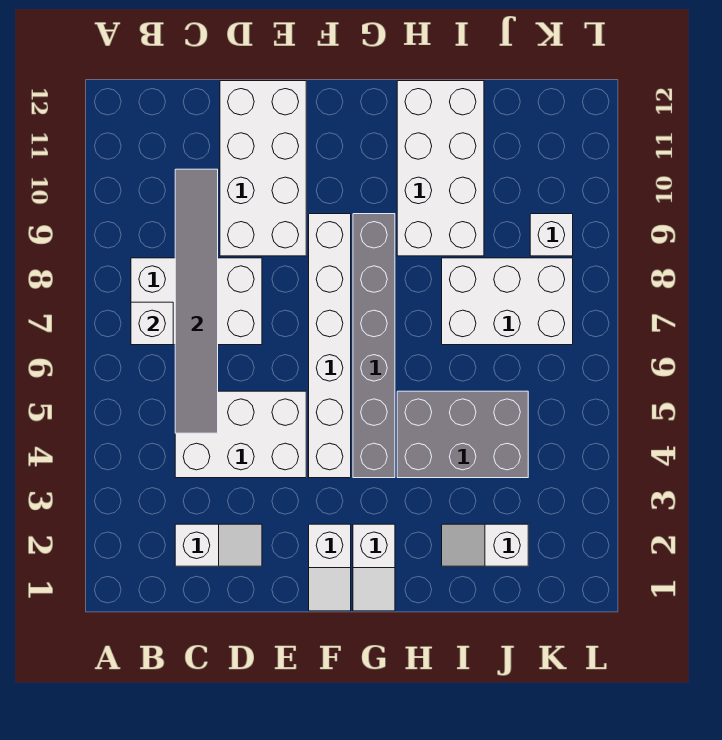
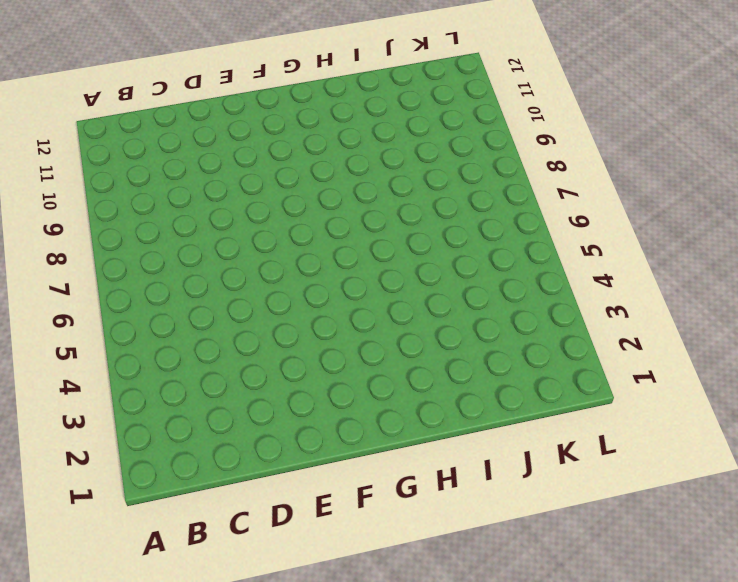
none -> white brick B7:D8 level 1
none -> white slope C2:D2 level 1 top C
none -> white brick C4:E5 level 1

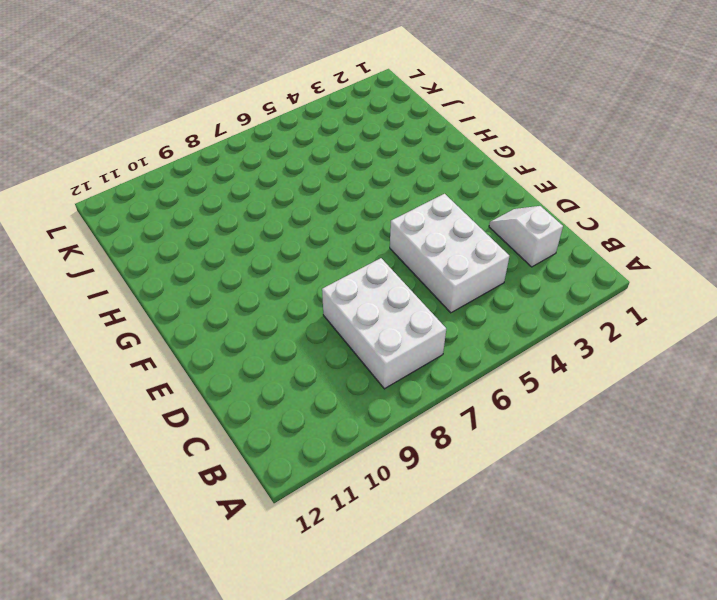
none -> white brick D9:E12 level 1
none -> white slope F1:F2 level 1 top 2
none -> white brick F4:F9 level 1

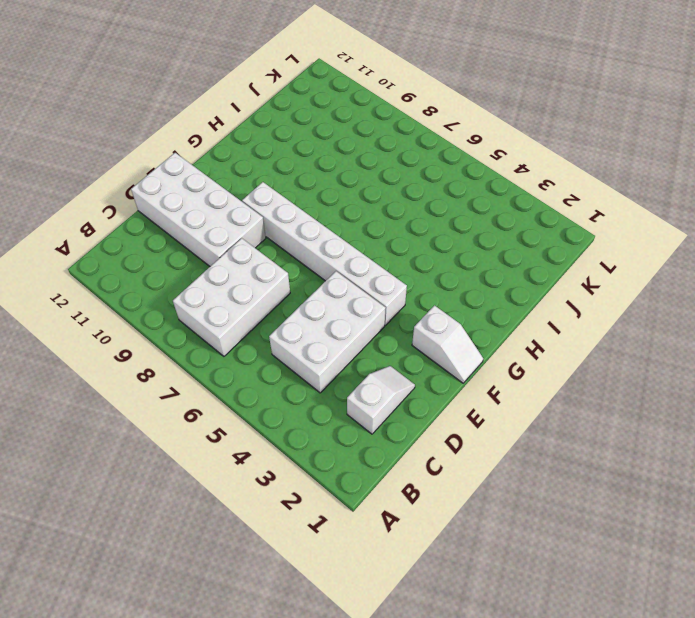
none -> white slope G1:G2 level 1 top 2
none -> grey brick G4:G9 level 1
none -> grey brick H4:J5 level 1

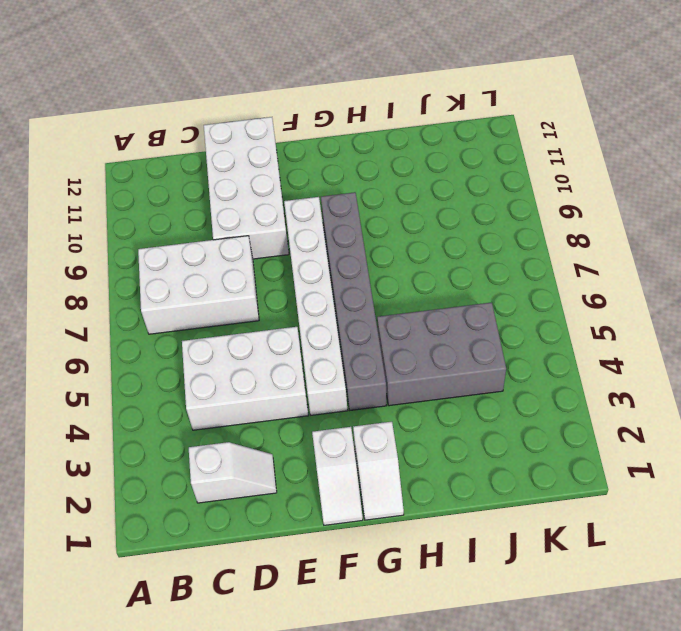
none -> white brick H9:I12 level 1
none -> white slope I2:J2 level 1 top J
none -> white brick I7:K8 level 1

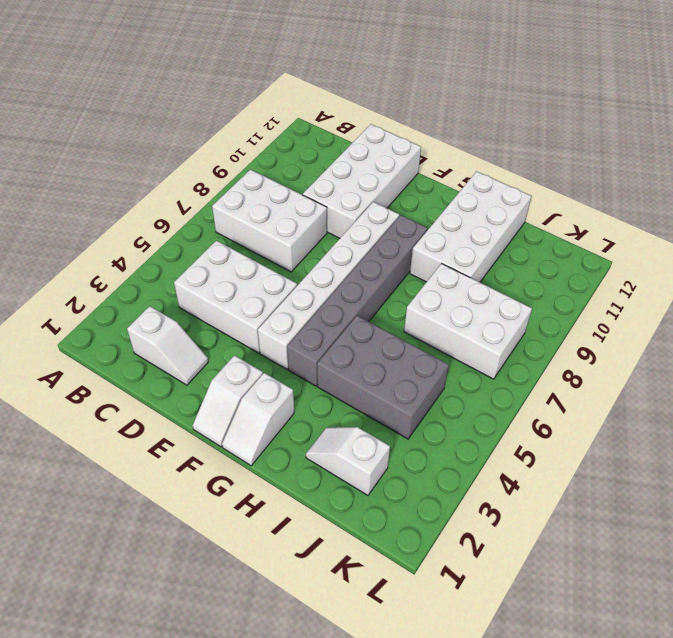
none -> white brick K9 level 1
none -> white brick B7 level 2
none -> grey tile C5:C10 level 2

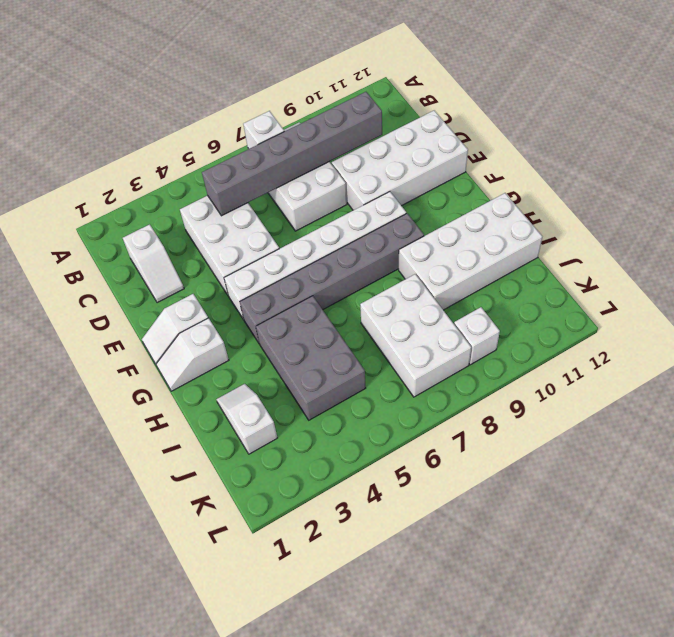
grey brick C5:C10 level 2 -> grey tile C5:C10 level 2

